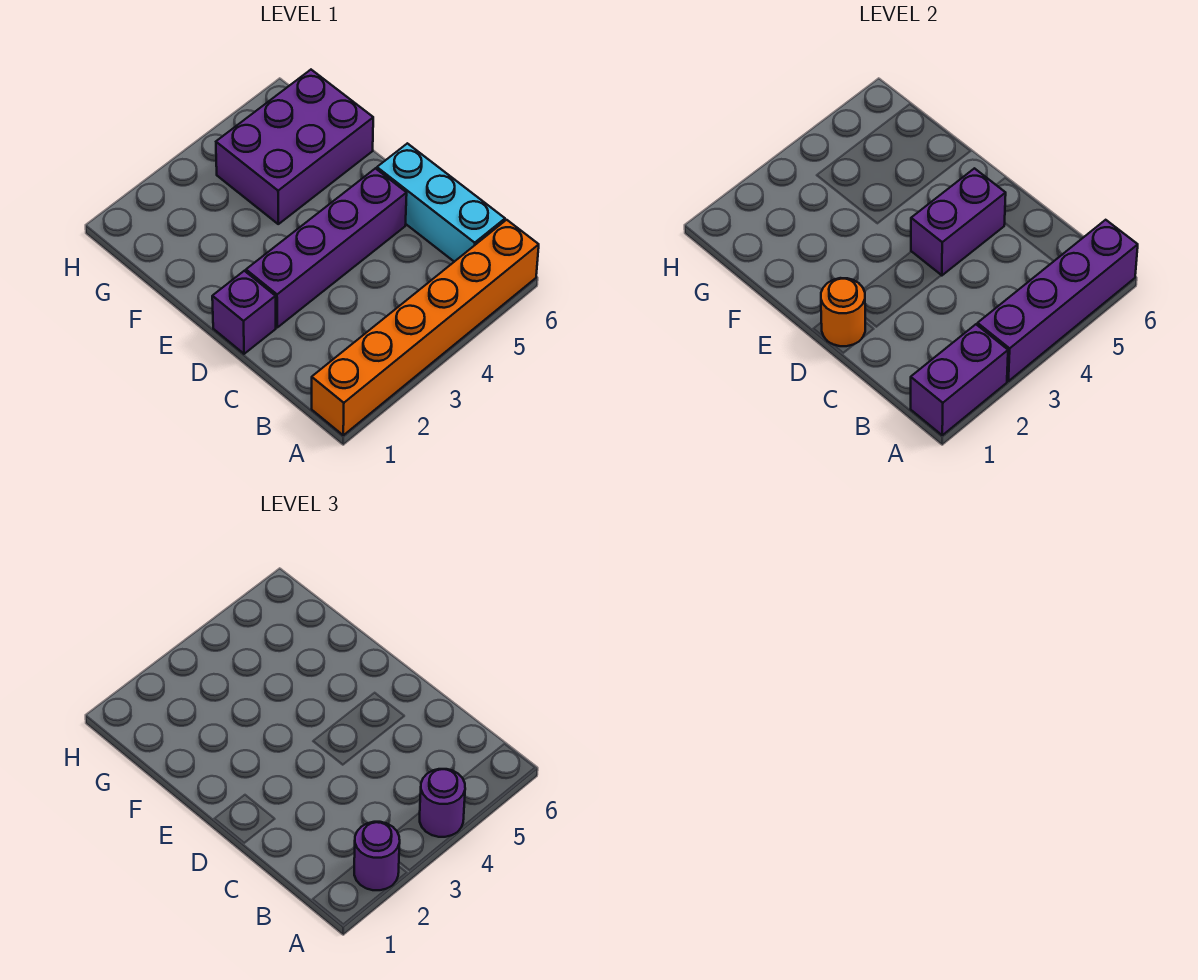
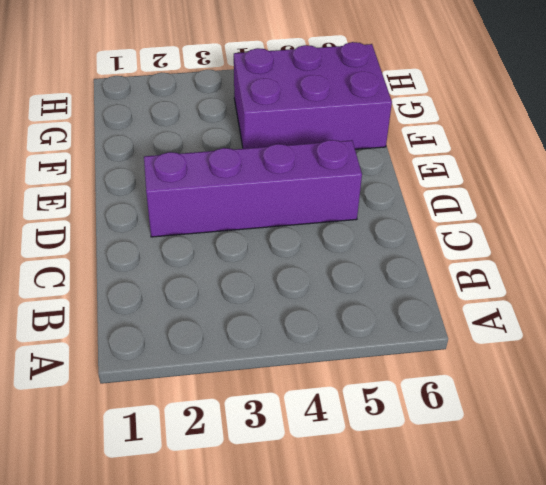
none -> orange brick A1:A6 level 1
none -> cyan brick B6:D6 level 1

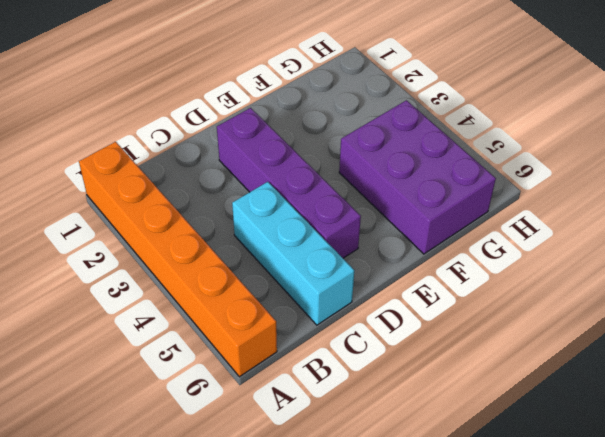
cyan brick C4:C6 level 1 -> cyan brick B6:D6 level 1
none -> purple brick D1 level 1
none -> purple brick A1:A2 level 2

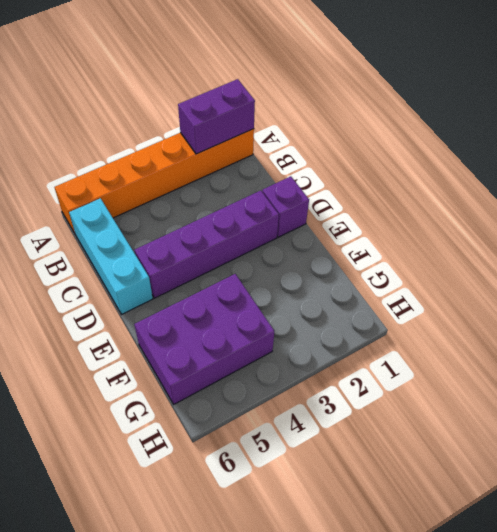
none -> purple brick A3:A6 level 2
none -> orange round brick D1 level 2

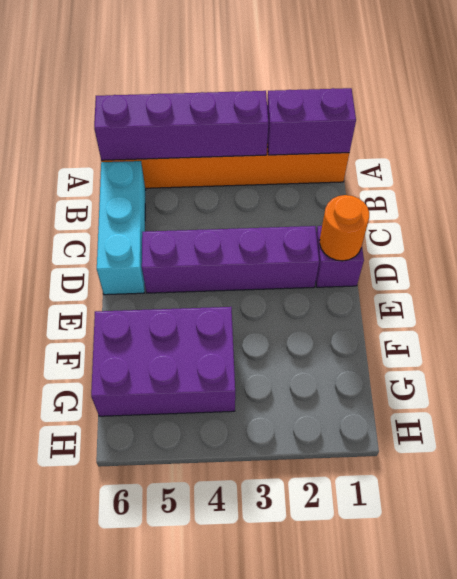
none -> purple brick D4:D5 level 2
none -> purple round brick A2 level 3

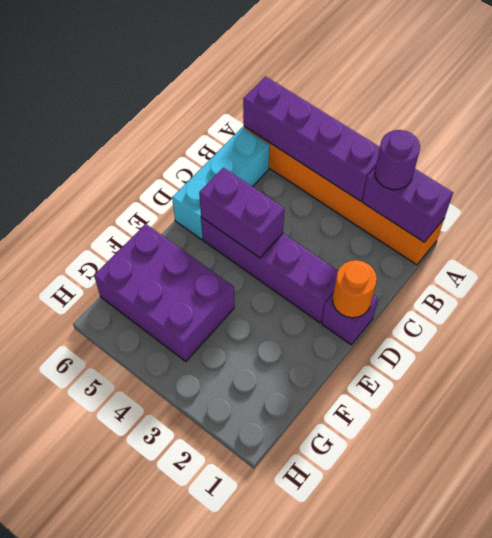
none -> purple round brick A4 level 3

